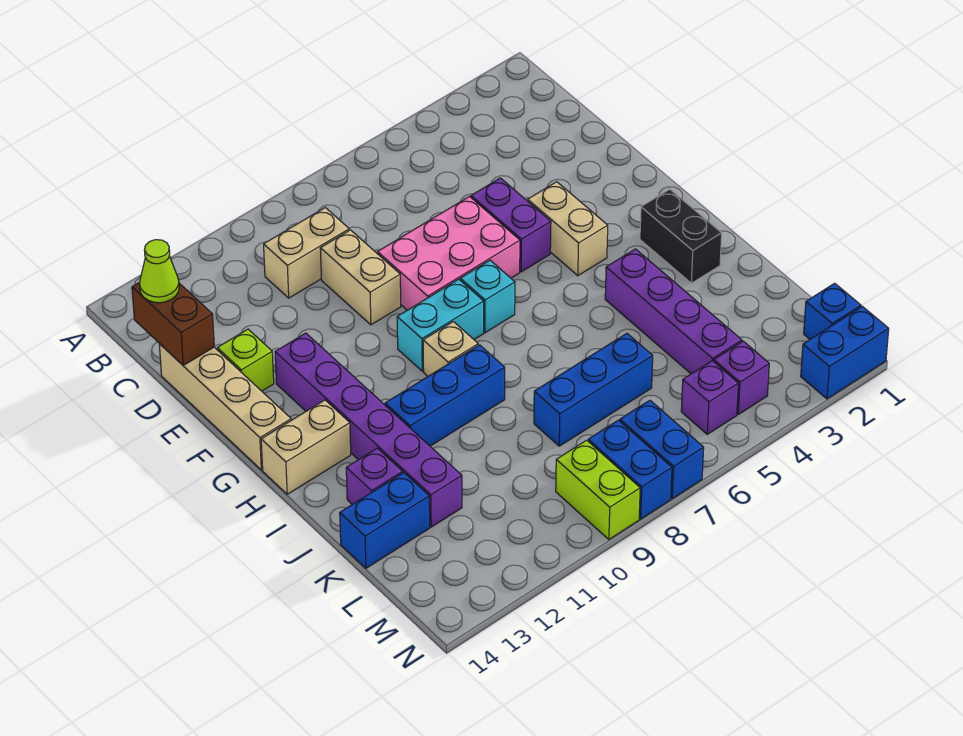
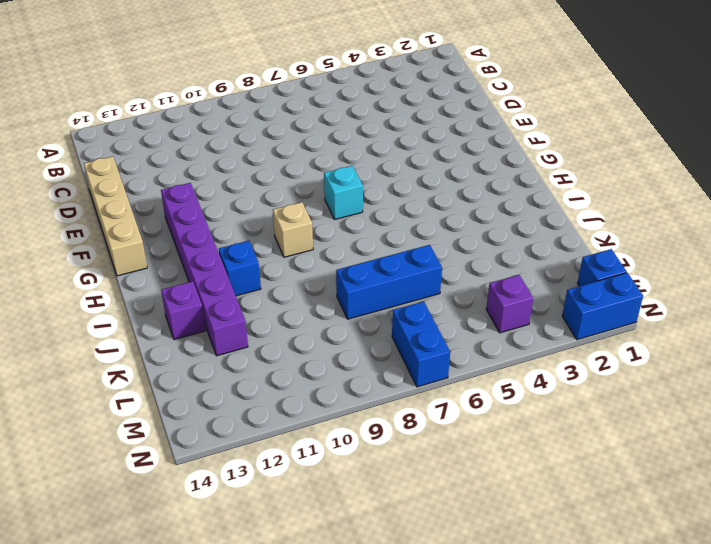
blue brick I11 level 1 -> blue brick I9:I11 level 1
none -> tan brick C9:C10 level 1
none -> tan brick D9:E9 level 1
none -> purple brick E5:F5 level 1

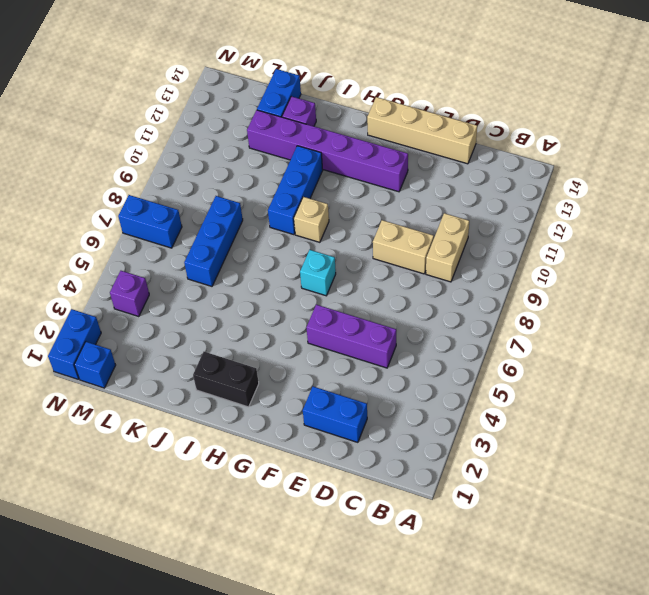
blue brick D2:E2 level 1 -> blue brick M8:N8 level 1
purple brick D5:F5 level 1 -> purple brick E5:F5 level 1
none -> pink brick E6:F8 level 1
none -> lime brick E13 level 1
none -> tan brick F4:G4 level 1

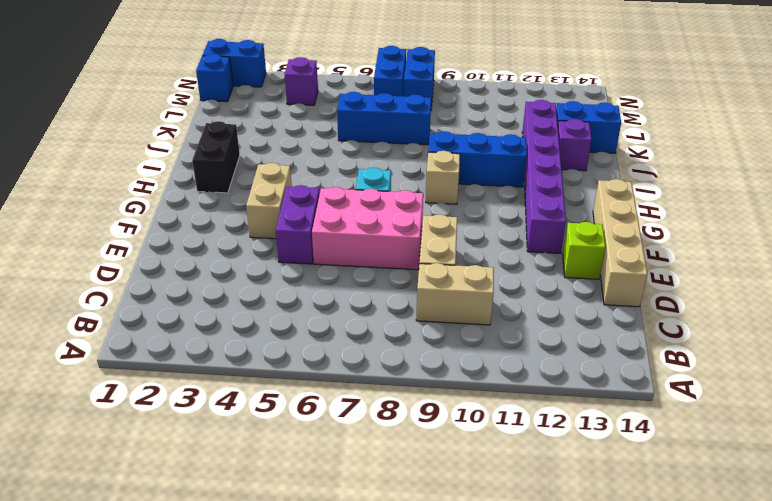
none -> cyan brick G8:G9 level 1
none -> tan brick H13:H14 level 1
none -> purple brick I4:L4 level 1

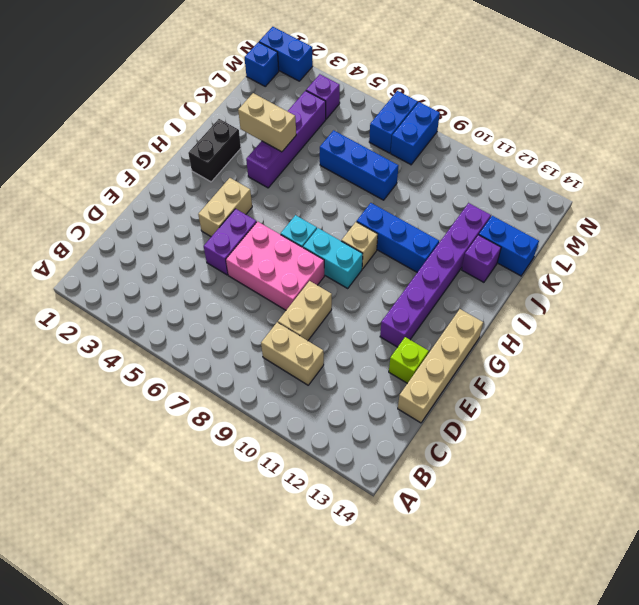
tan brick J3:J4 level 2 -> tan brick H13:H14 level 1
none -> purple brick M5 level 1
none -> lime brick M9:N9 level 1
none -> brown brick C14:D14 level 2

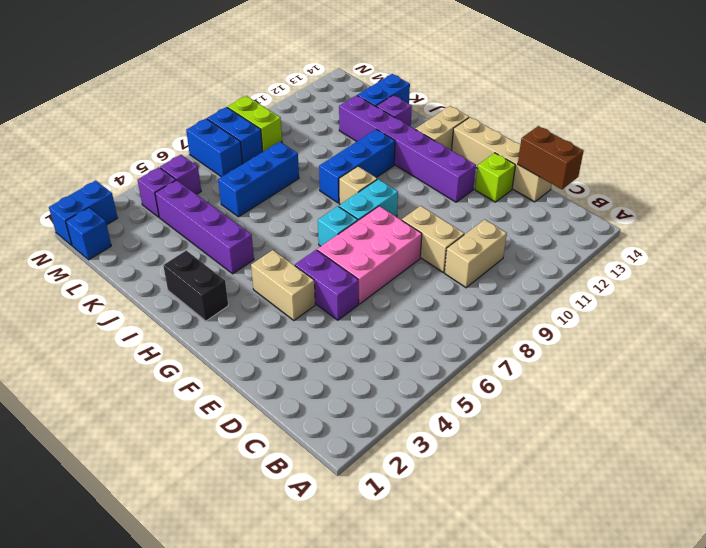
none -> lime cone C14 level 3

